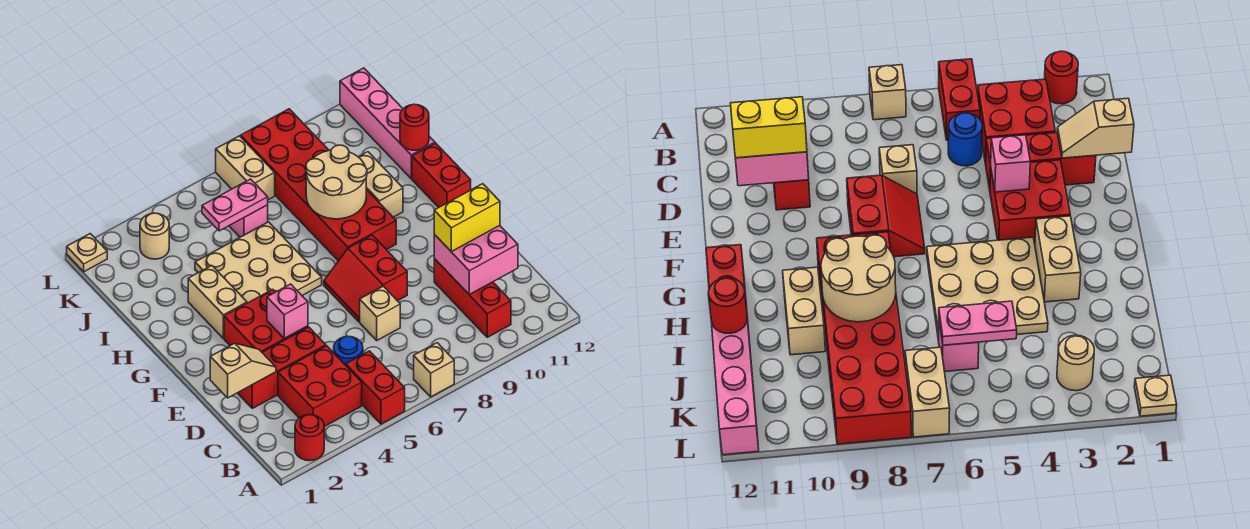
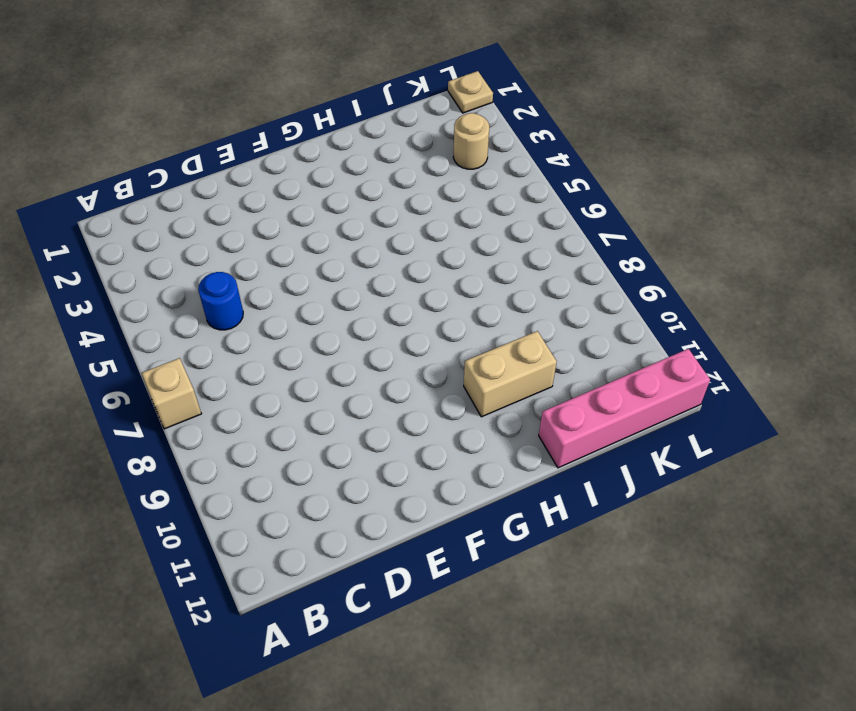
none -> red round brick A2 level 1
none -> red brick A5:B5 level 1
none -> red brick B3:C4 level 1

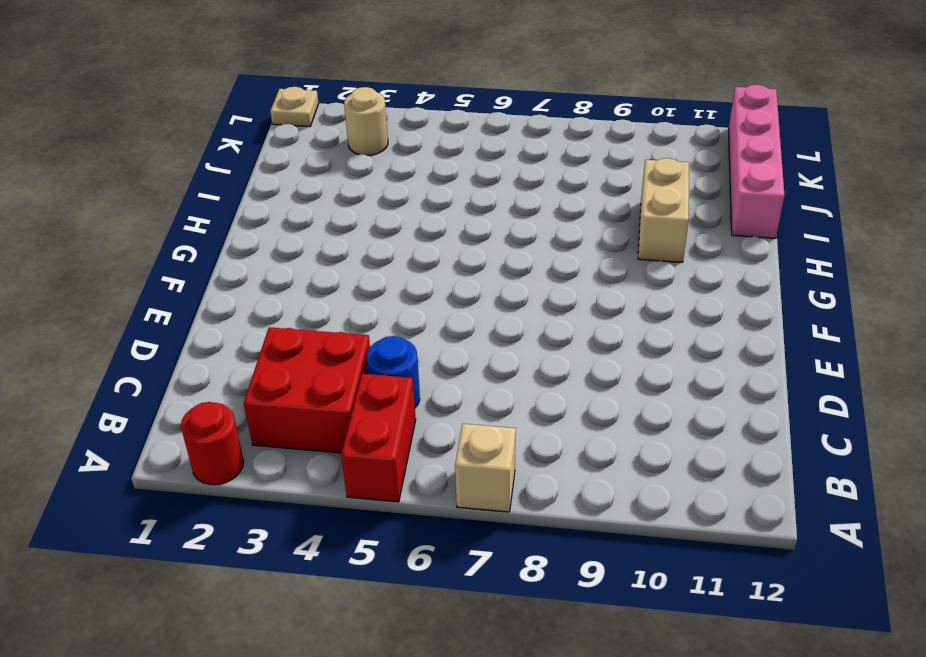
none -> red brick B10:D10 level 1
none -> red brick D2:D4 level 1
none -> tan brick D7 level 1

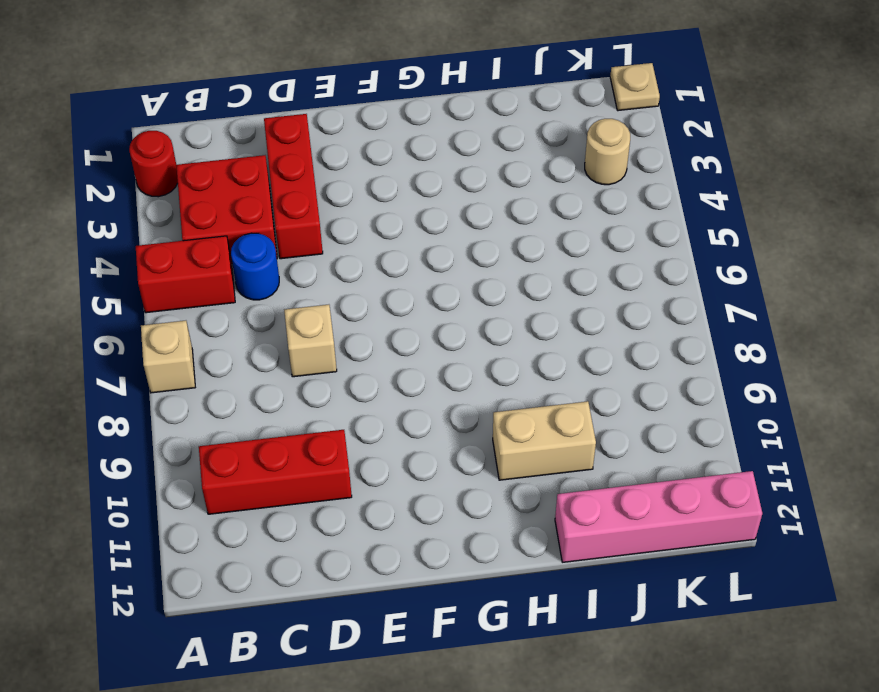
none -> red brick E3:F4 level 1
none -> red slope E7:F8 level 1 top 8
none -> tan brick G3:H3 level 1

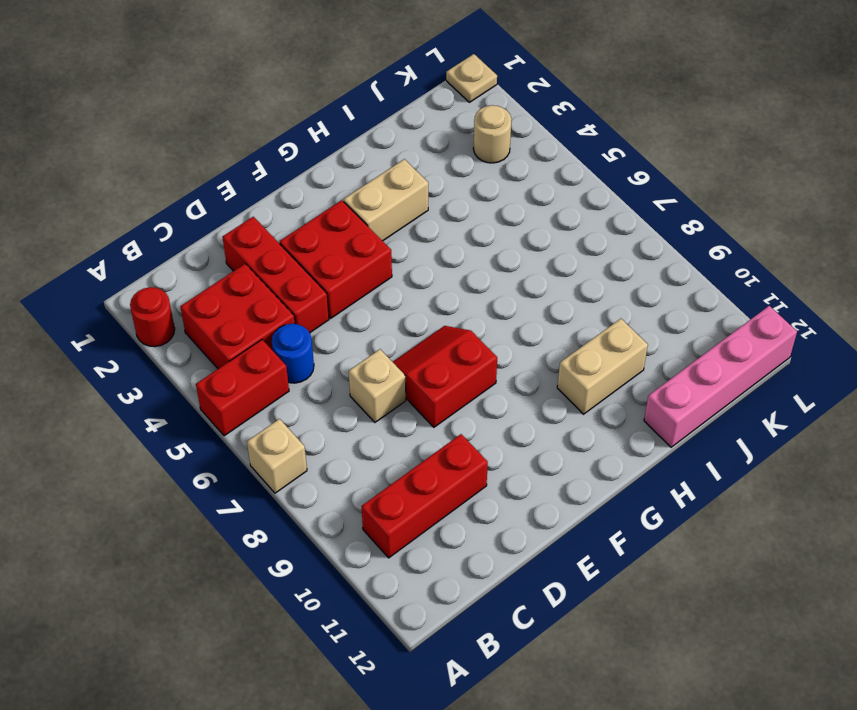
none -> tan plate G4:I6 level 1
none -> red brick G8:L9 level 1
none -> red brick G12:H12 level 1

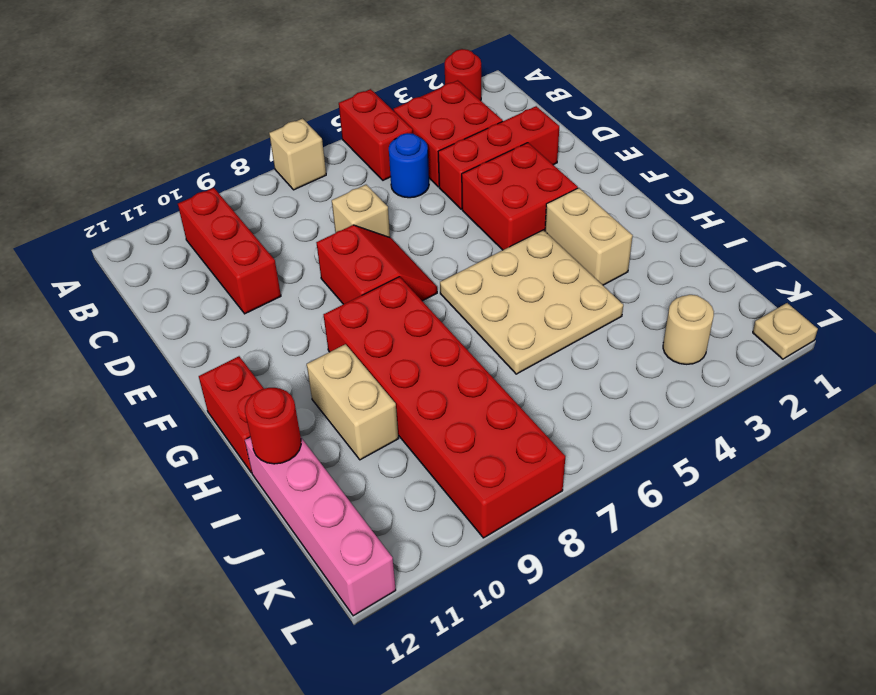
none -> pink brick J6 level 1
none -> tan brick K7:L7 level 1
none -> pink brick C10:D11 level 2

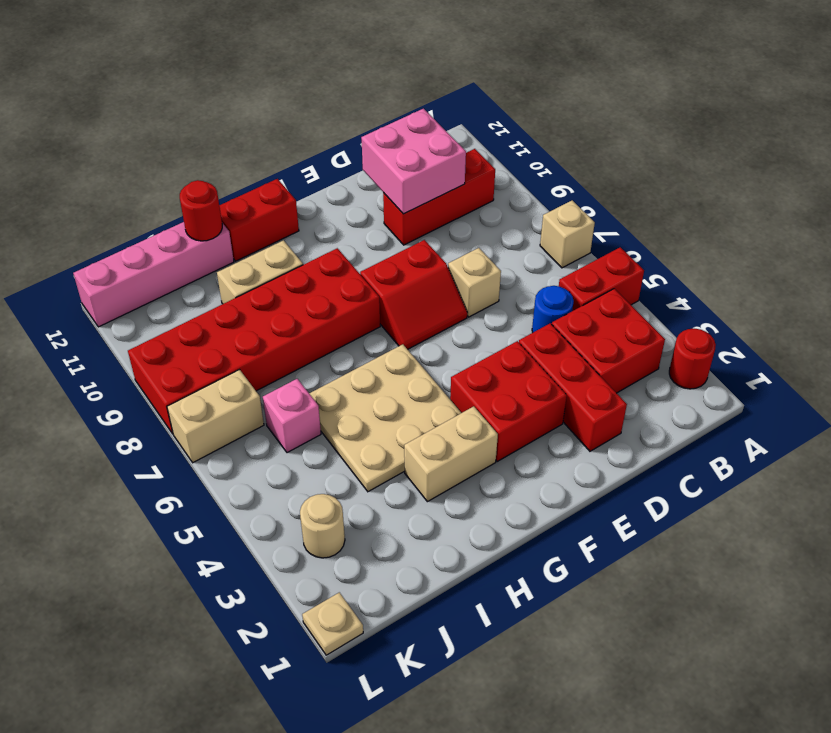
none -> tan slope D1:D2 level 2 top 1
none -> pink brick E4 level 2
none -> tan round brick H8:I9 level 2

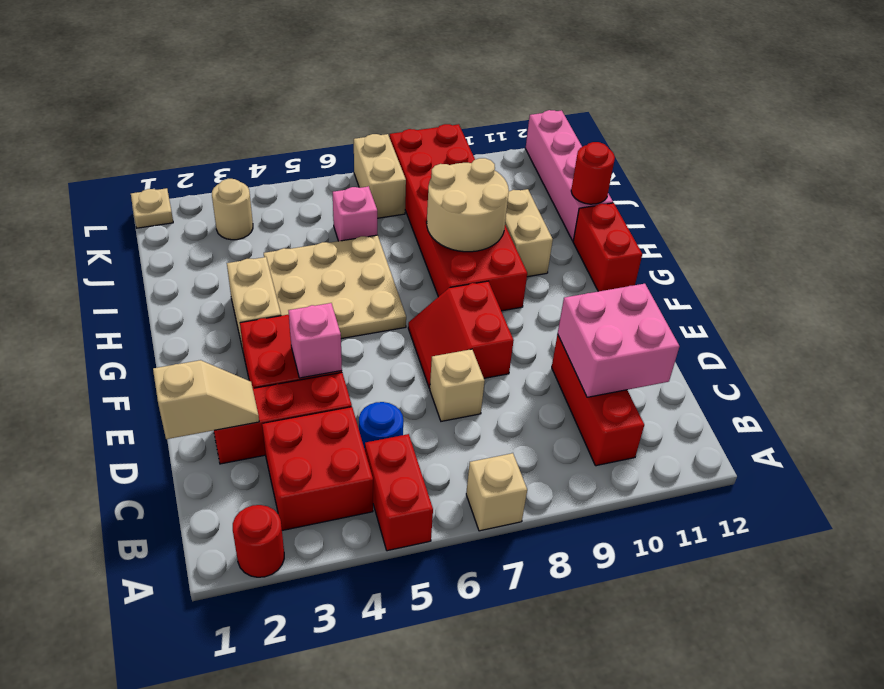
none -> pink plate J5:J6 level 2
none -> yellow brick D10:D11 level 3

